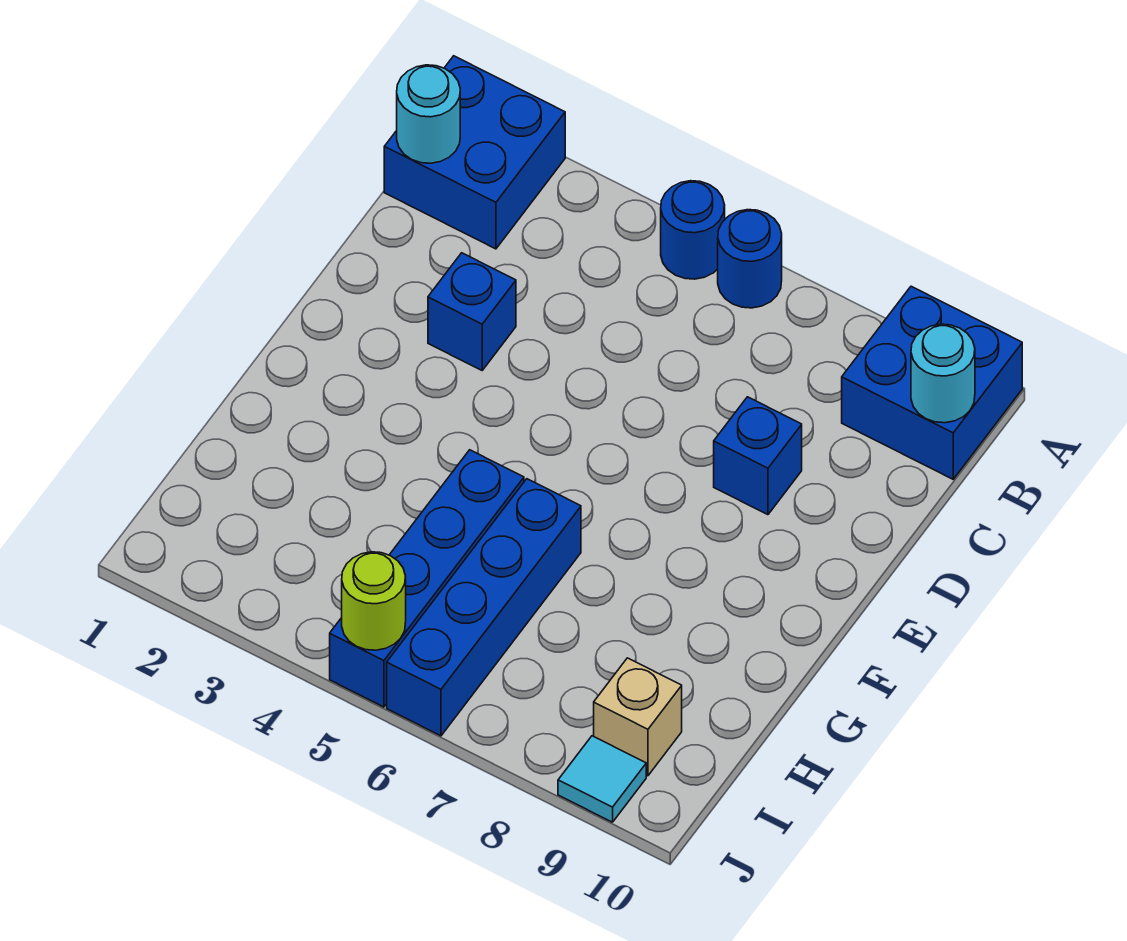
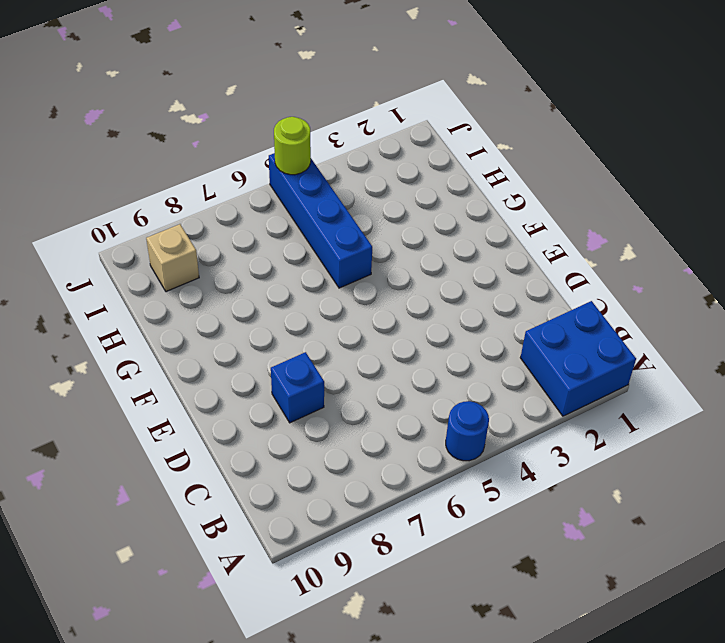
none -> blue round brick A6 level 1
none -> blue brick A9:B10 level 1
none -> blue brick D3 level 1

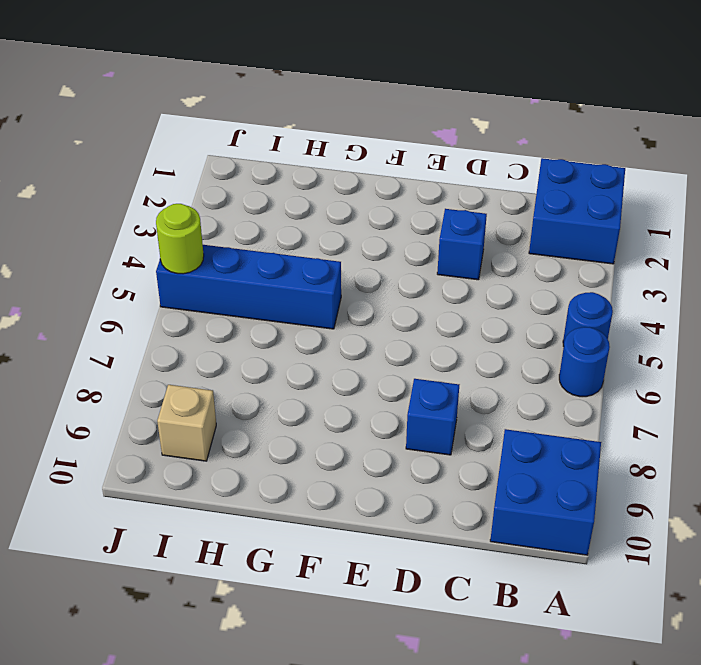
none -> blue brick G6:J6 level 1
none -> cyan tile J9 level 1
none -> cyan round brick B1 level 2

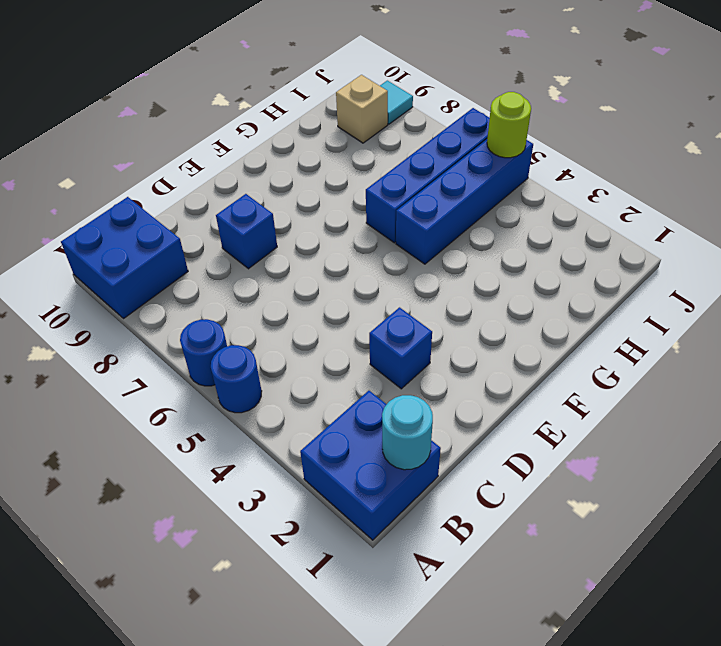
none -> cyan round brick B10 level 2

